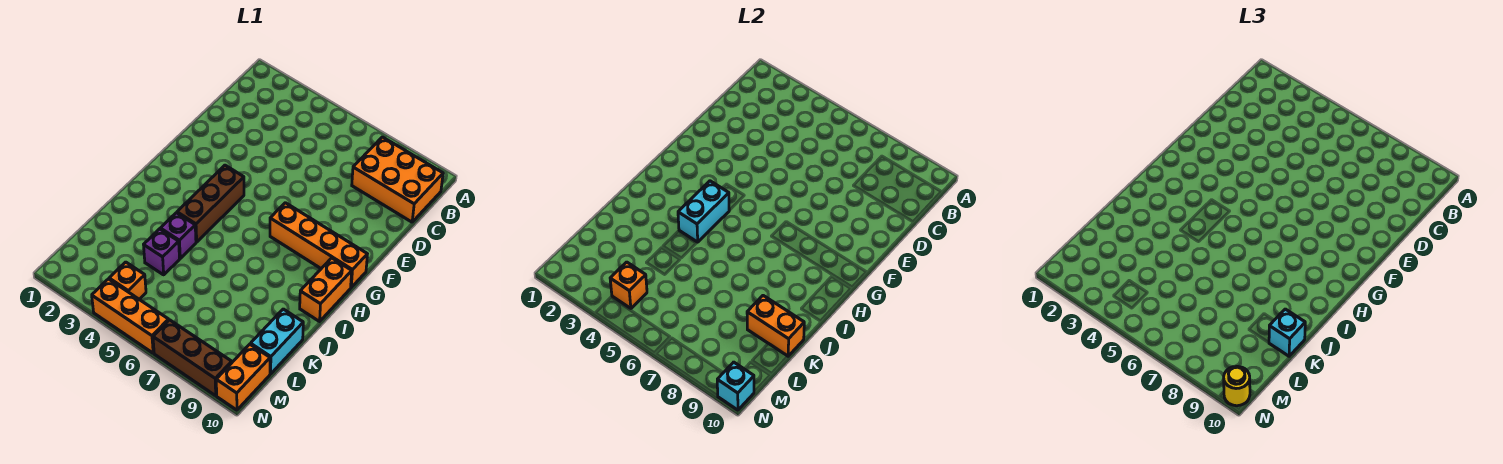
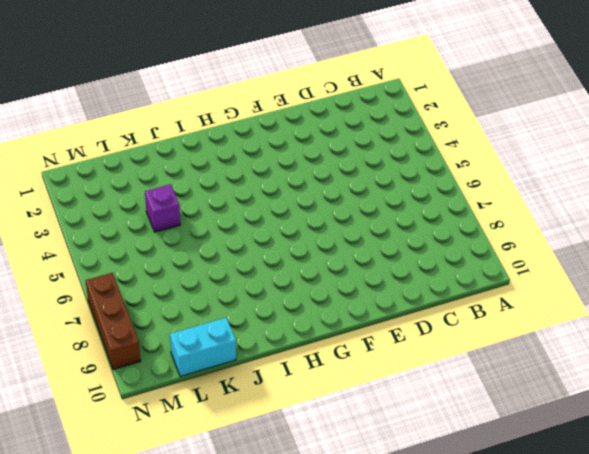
none -> orange brick B8:C10 level 1
none -> brown brick G4:I4 level 1
none -> orange brick G7:G10 level 1

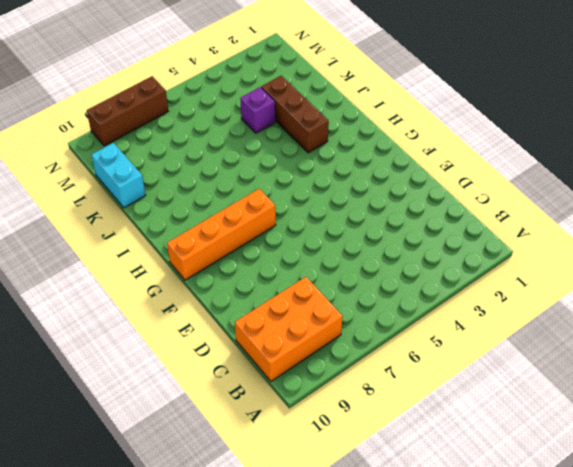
brown brick I3:K3 level 1 -> brown brick G4:I4 level 1
none -> orange brick H10:I10 level 1
none -> purple brick J4 level 1
none -> orange brick M4 level 1

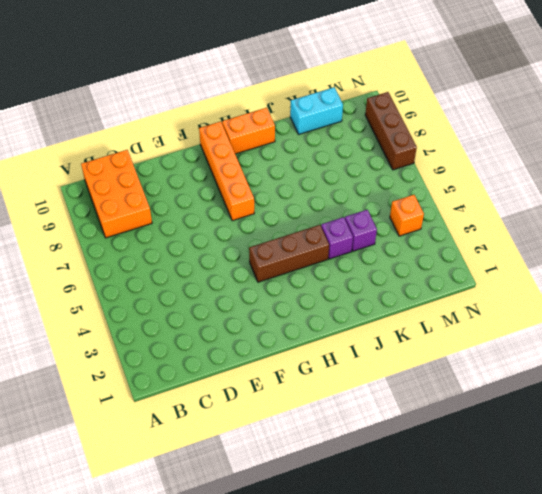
none -> orange brick M10:N10 level 1
none -> orange brick N4:N6 level 1
none -> cyan brick H4:I4 level 2

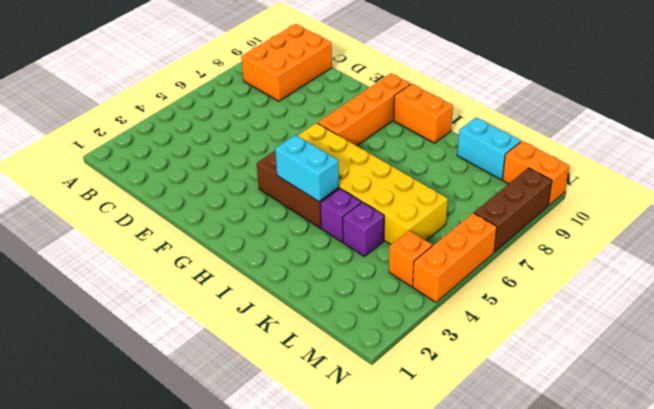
yellow brick G5:L6 level 1 -> none
none -> orange brick K9:K10 level 2
none -> orange brick M4 level 2
none -> cyan brick N10 level 2

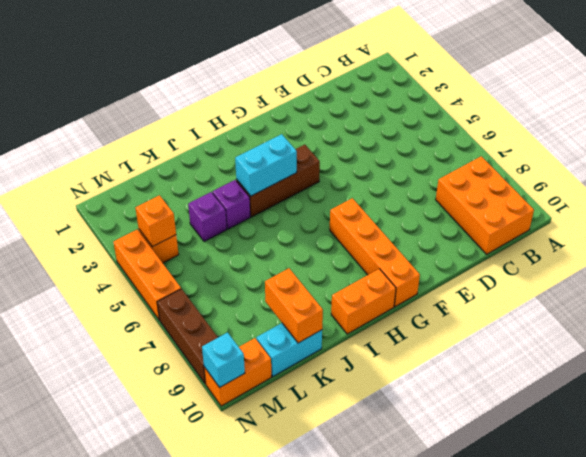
none -> cyan brick K10 level 3
none -> yellow round brick N10 level 3

